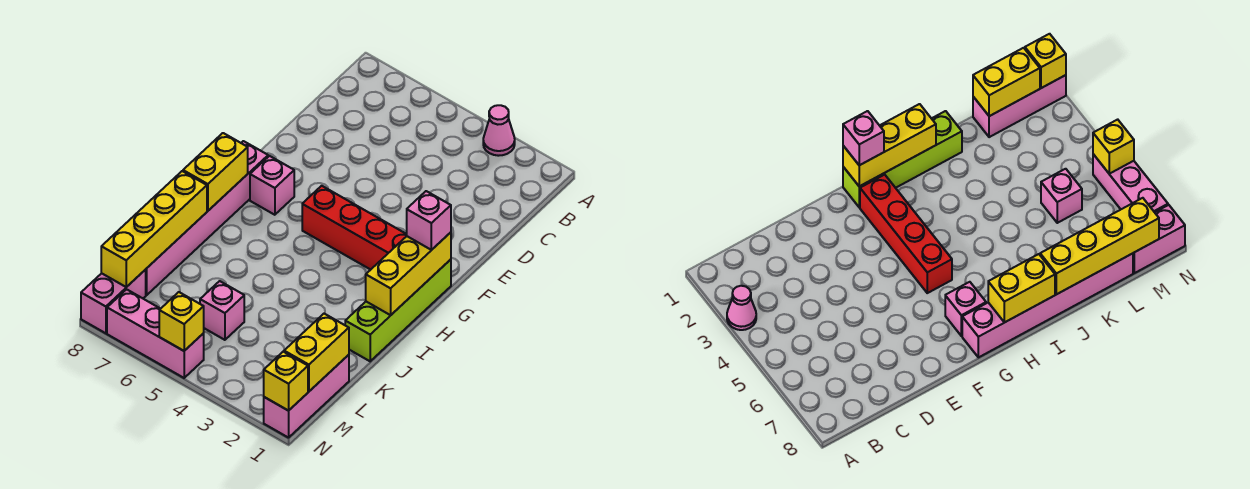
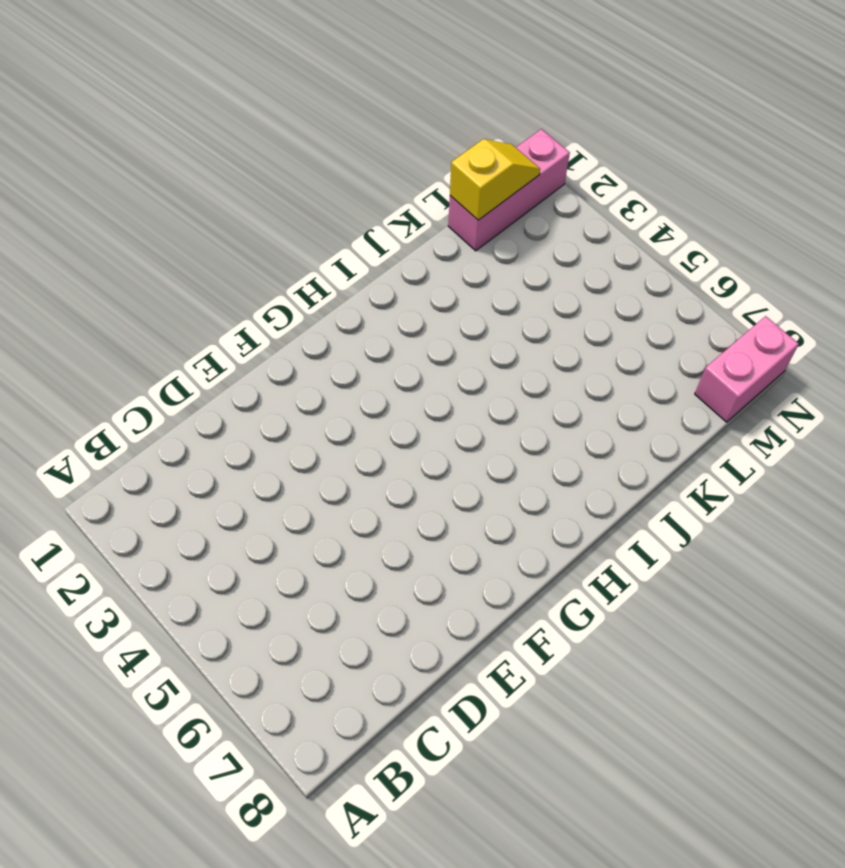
yellow slope L1:M1 level 2 top L -> yellow brick L1:M1 level 2
none -> pink cone A3 level 1
none -> lime brick G1:J1 level 1
none -> red brick G2:G5 level 1

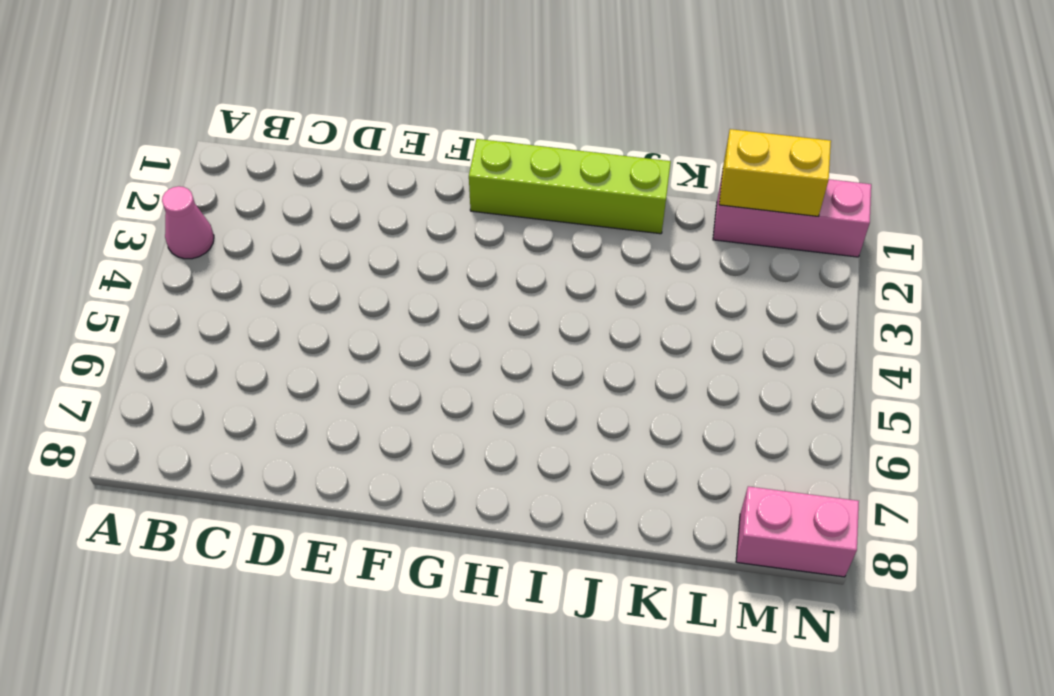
none -> red brick G2:G5 level 1
none -> pink brick G7 level 1
none -> pink brick G8:L8 level 1

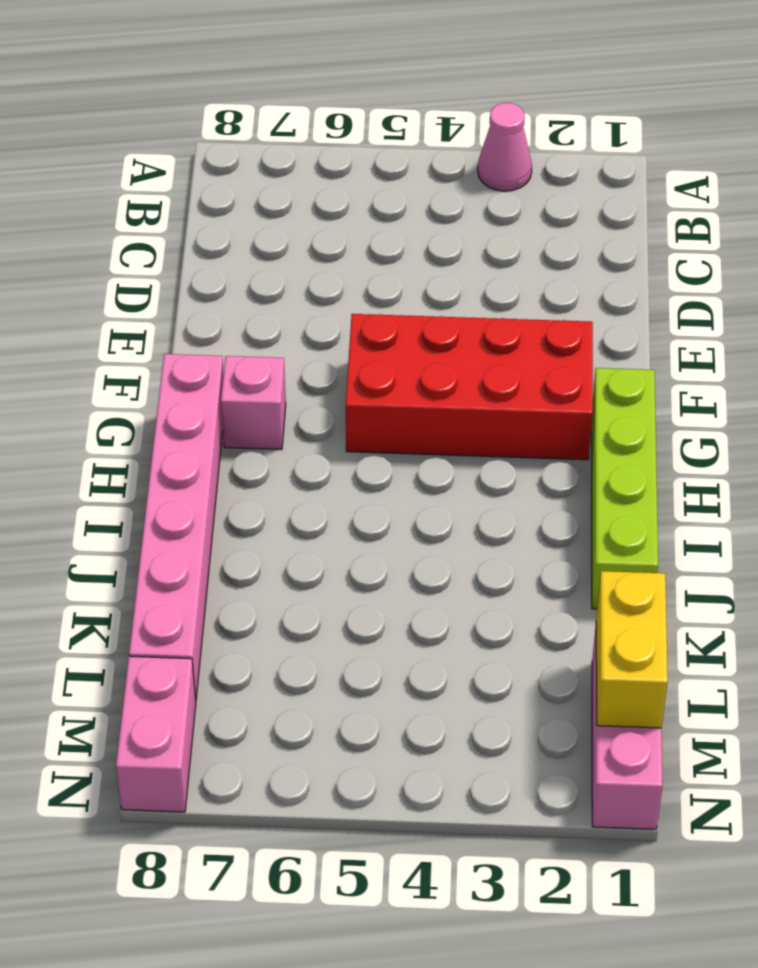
red brick F2:G5 level 1 -> red brick G2:G5 level 1
none -> pink brick L5 level 1
none -> pink brick N5:N7 level 1
none -> yellow brick G1:I1 level 2

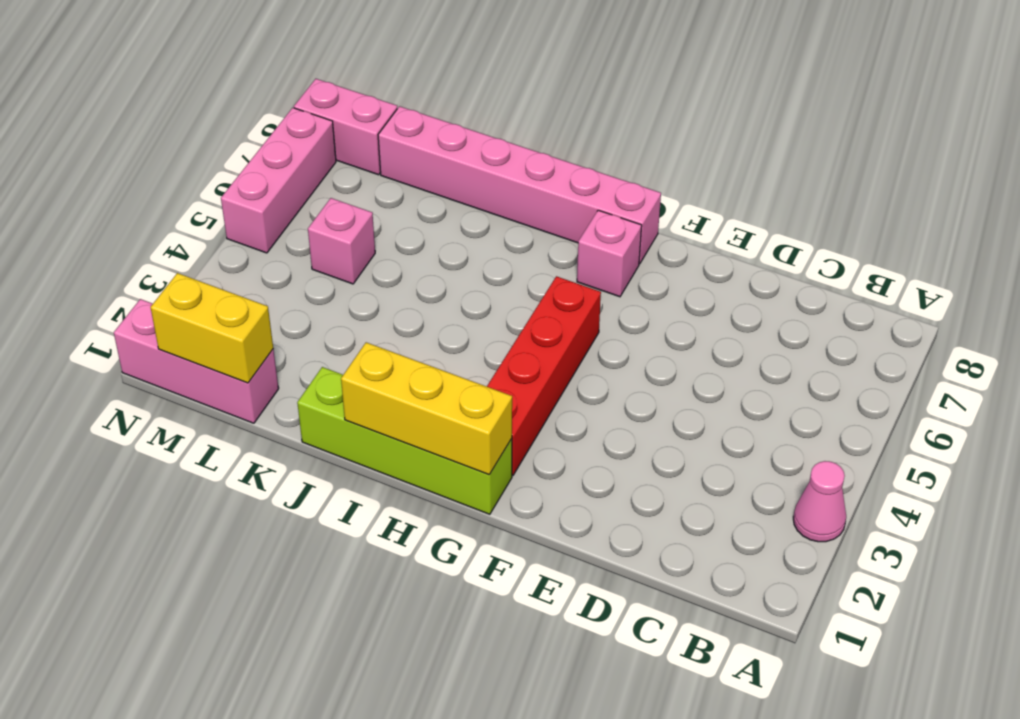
none -> yellow brick H8:I8 level 2
none -> yellow brick J8:M8 level 2
none -> yellow brick N1 level 2

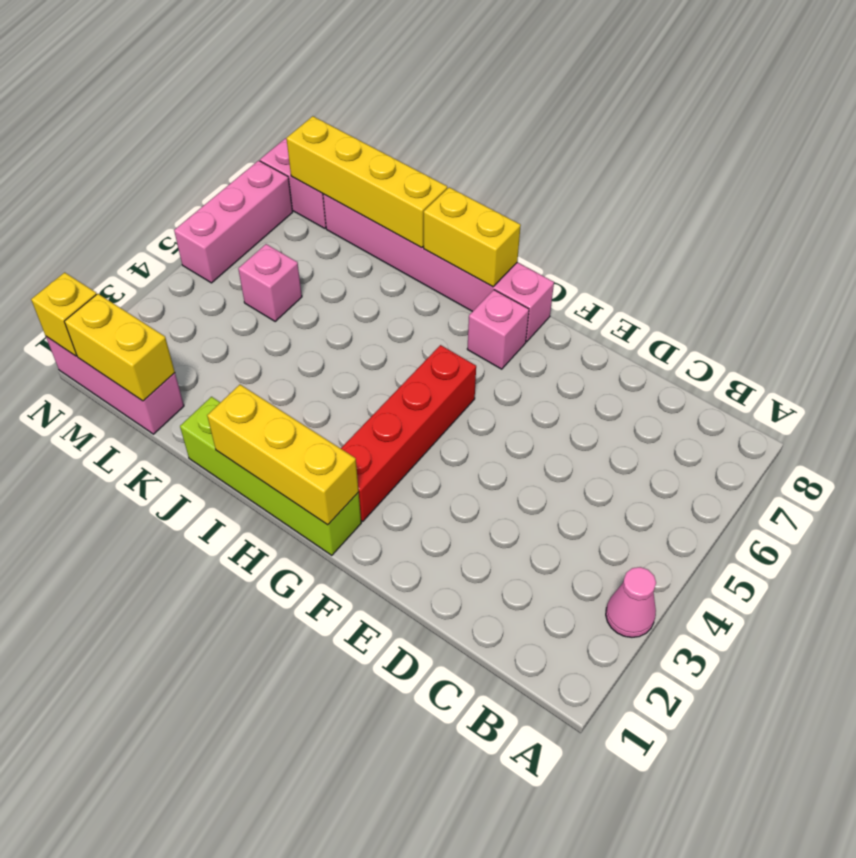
none -> yellow brick N5 level 2
none -> pink brick G1 level 3

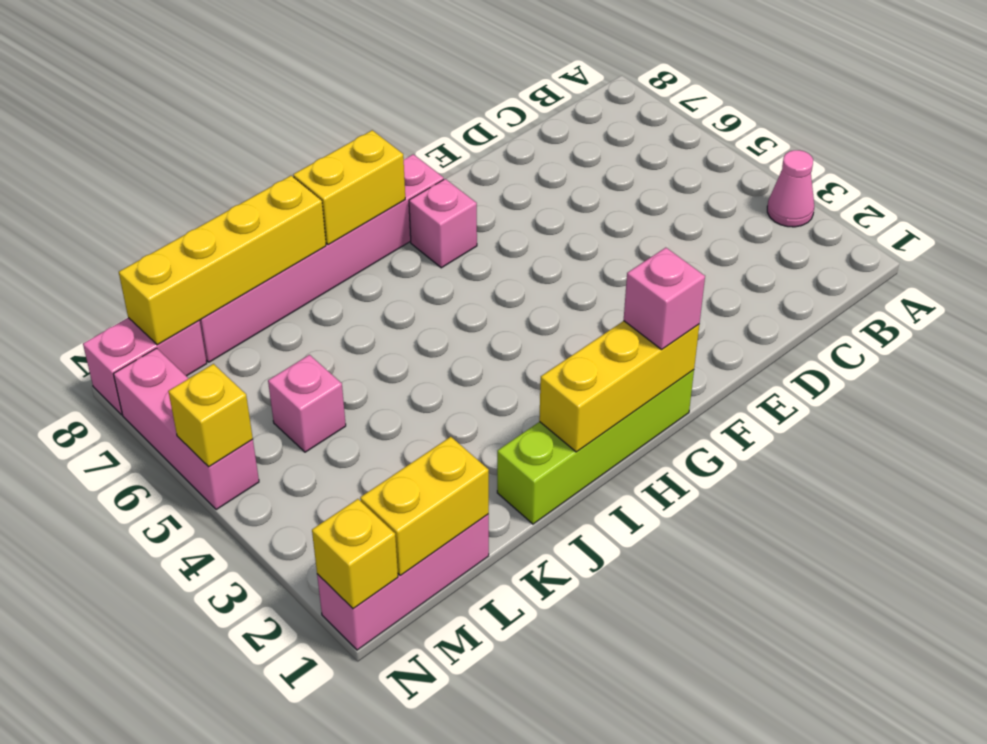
none -> red brick G2:G5 level 1

